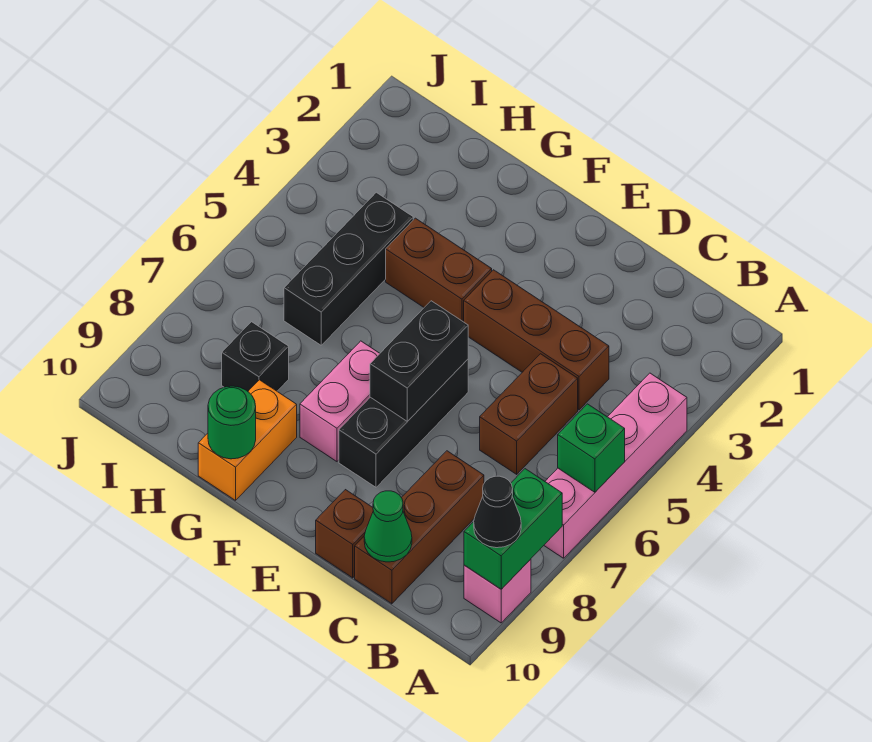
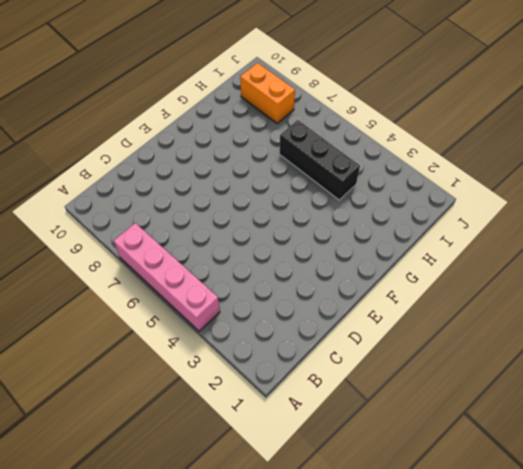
orange brick I8:I9 level 1 -> orange brick G9:G10 level 1
none -> pink brick A9 level 1
none -> brown brick C4:E4 level 1
none -> brown brick C5:C6 level 1

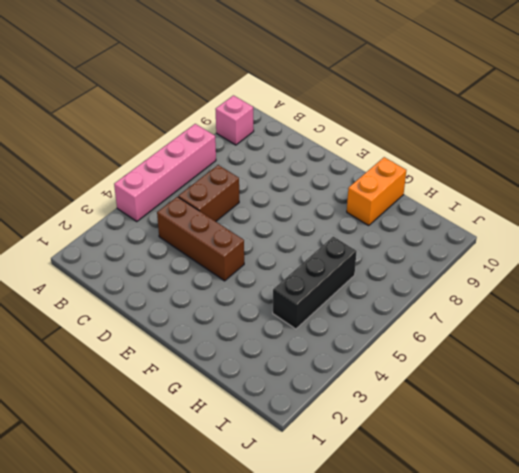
none -> brown brick C8:C10 level 1
none -> brown brick D10 level 1
none -> black brick E6:E8 level 1

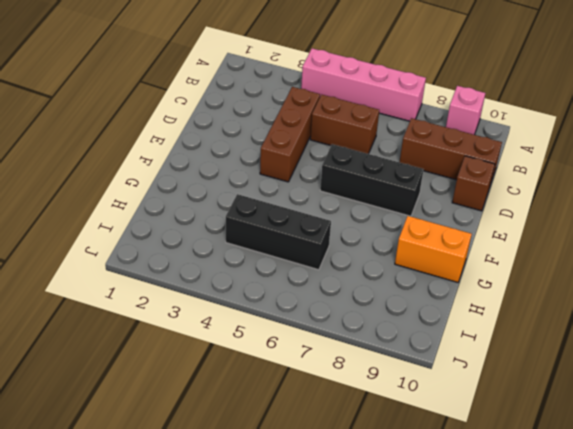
none -> brown brick F4:G4 level 1
none -> pink brick F7:F8 level 1
none -> black brick H8 level 1

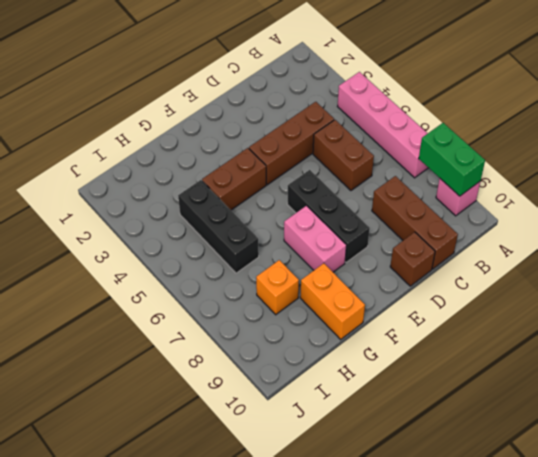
orange brick H8 level 1 -> black brick H8 level 1
none -> green brick A6 level 2
none -> green cone C10 level 2
none -> black brick E6:E7 level 2

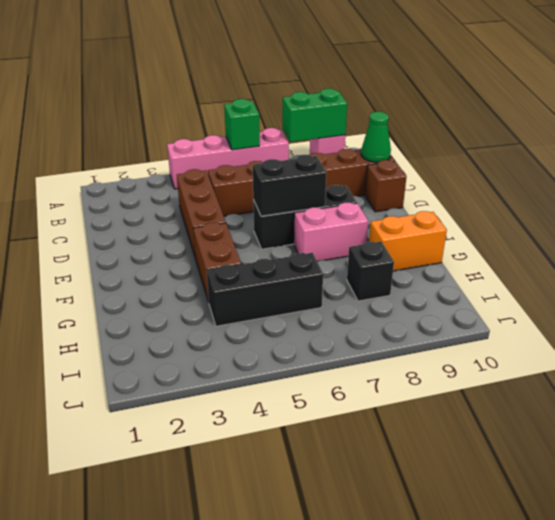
none -> green round brick G10 level 2
none -> black cone A9 level 3

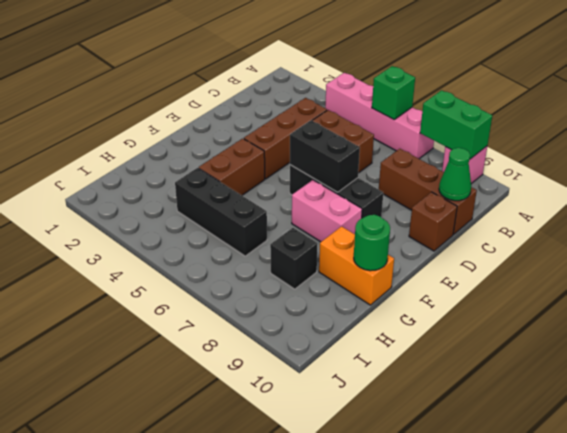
none -> black cone A9 level 3

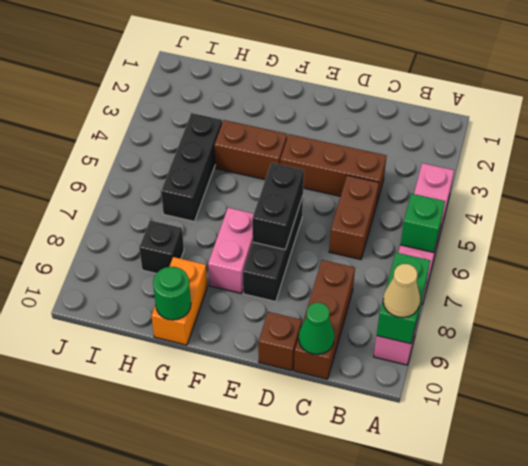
tan cone A9 level 3 -> black cone A9 level 3

